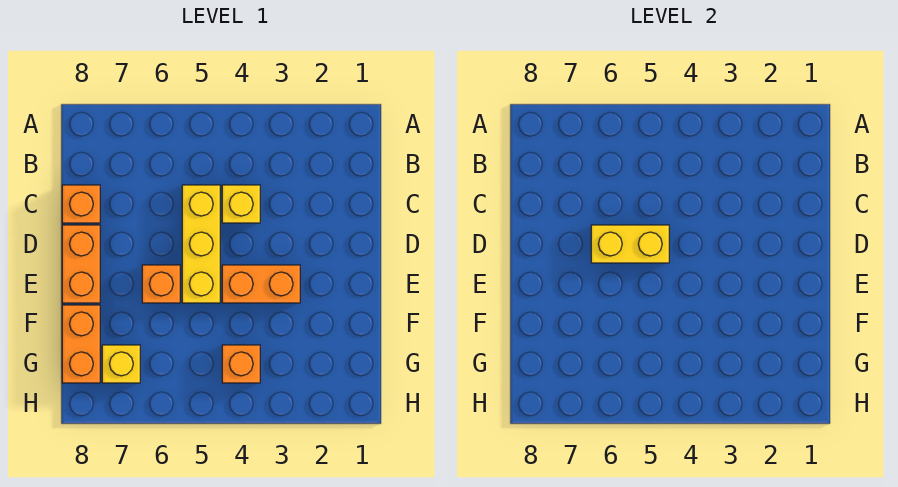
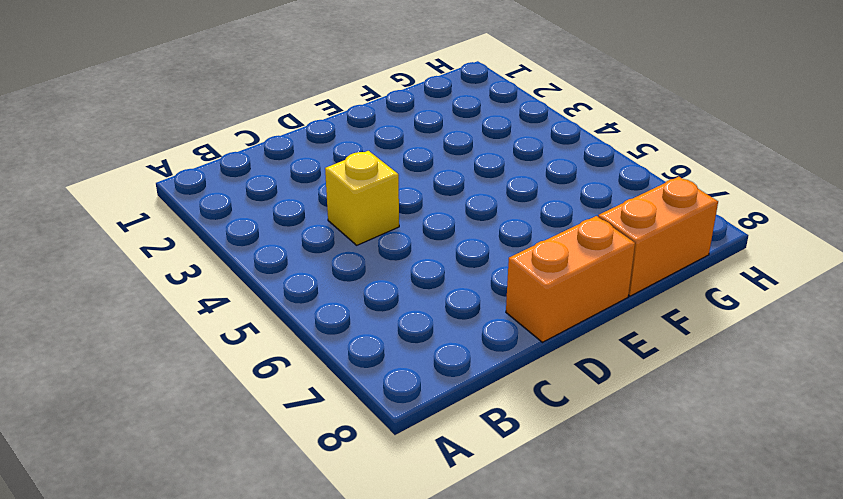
none -> yellow brick C5:E5 level 1
none -> orange brick C8 level 1

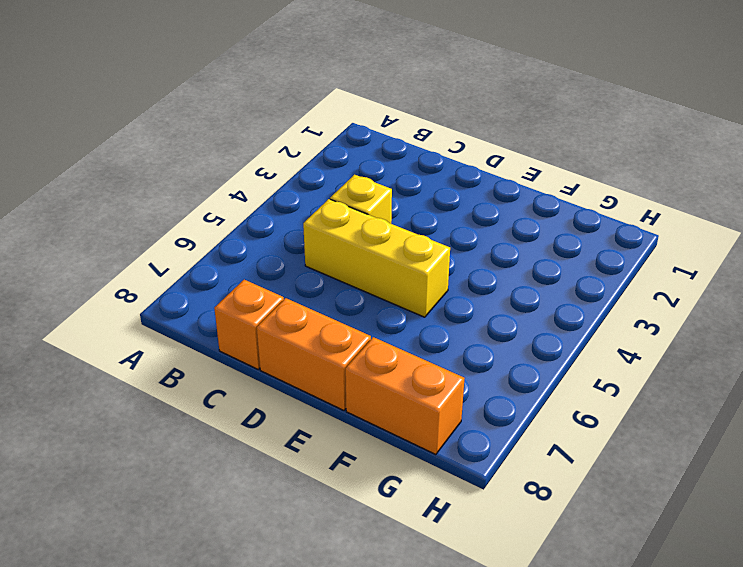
none -> orange brick E3:E4 level 1
none -> orange brick E6 level 1

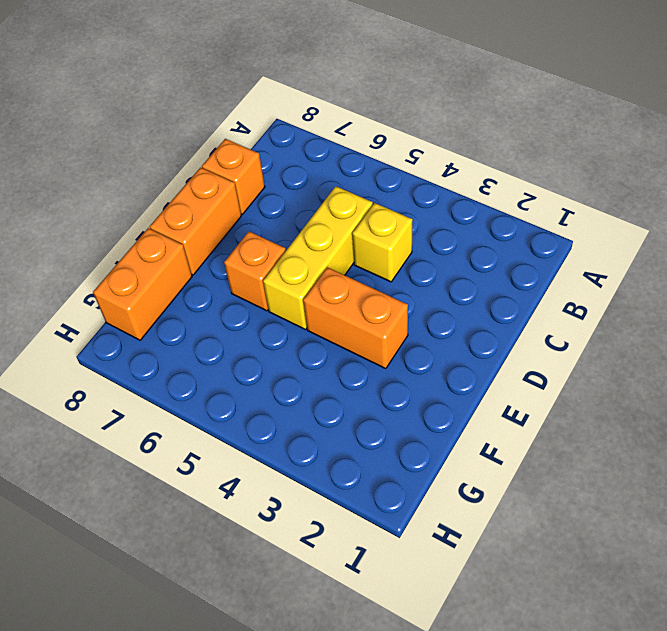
none -> orange brick G4 level 1
none -> yellow brick G7 level 1

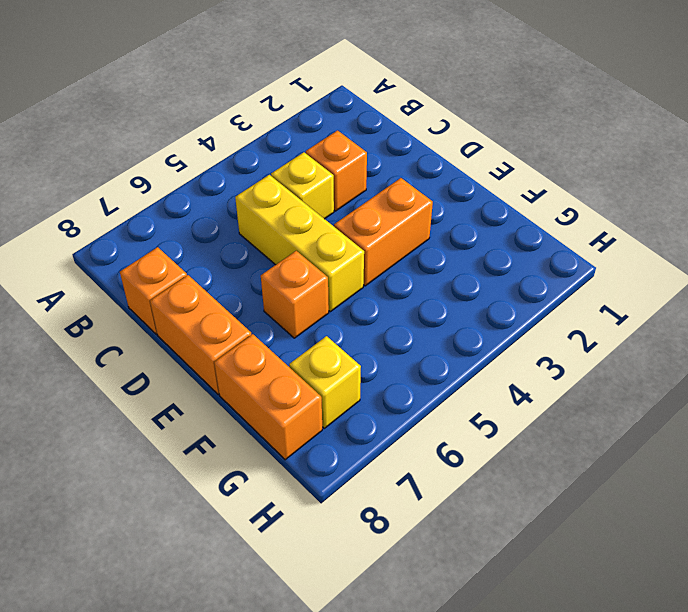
orange brick C3 level 1 -> orange brick G4 level 1
none -> yellow brick D5:D6 level 2

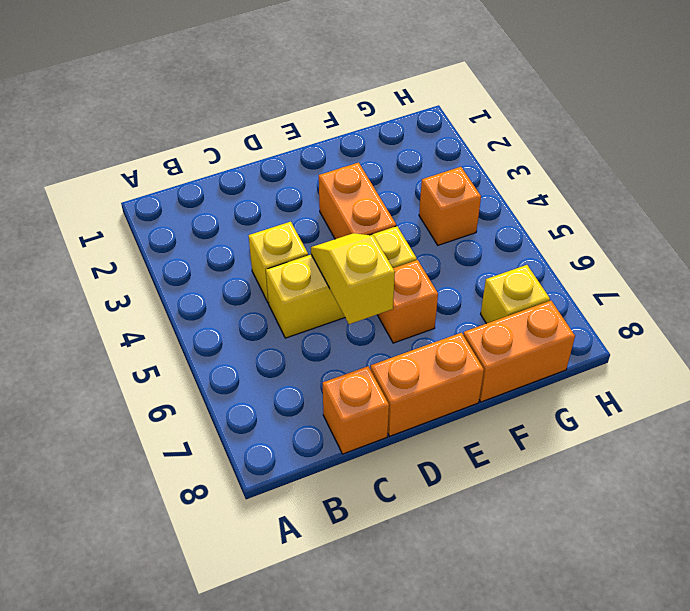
yellow slope D5:D6 level 2 top 6 -> yellow brick D5:D6 level 2

